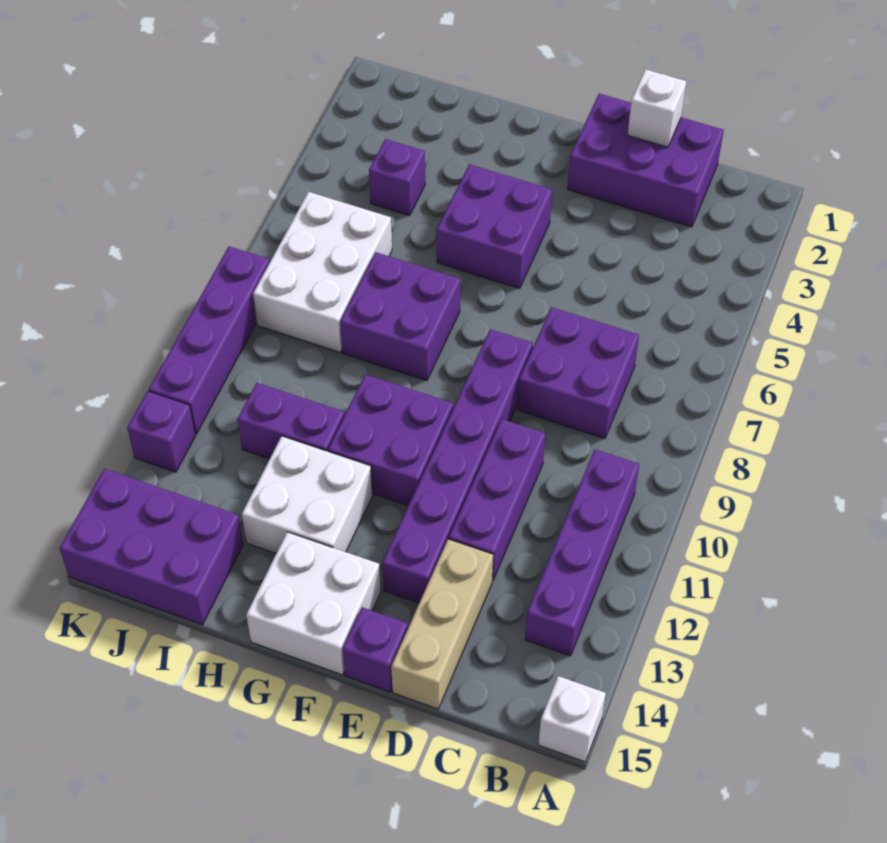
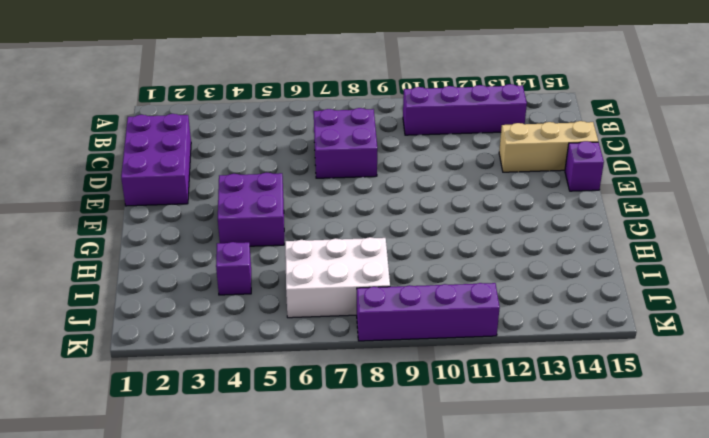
none -> white brick A15 level 1
none -> purple brick D10:D12 level 1
none -> purple brick E8:E13 level 1

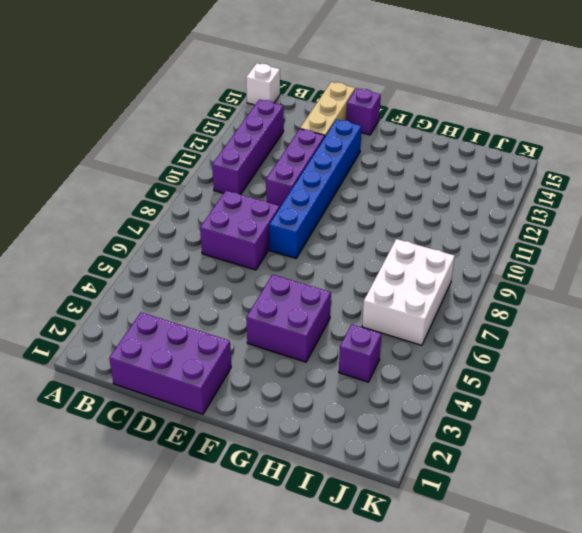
blue brick E8:E13 level 1 -> purple brick E8:E13 level 1
none -> purple brick F10:G11 level 1
none -> white brick F14:G15 level 1
none -> purple brick G7:H8 level 1

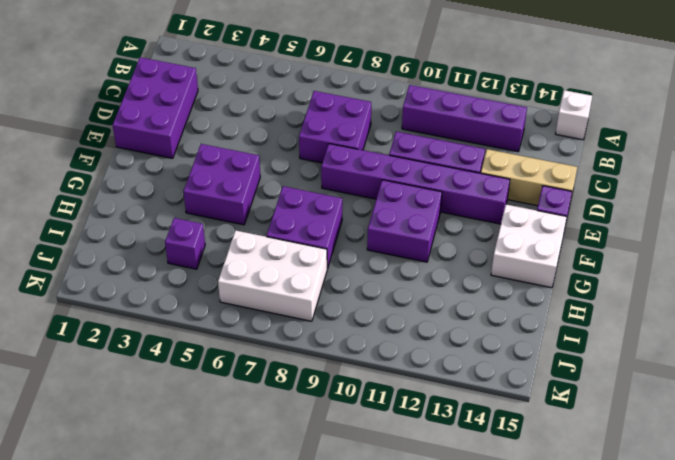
none -> white brick G12:H13 level 1
none -> purple brick H11:I11 level 1
none -> purple brick I14:K15 level 1

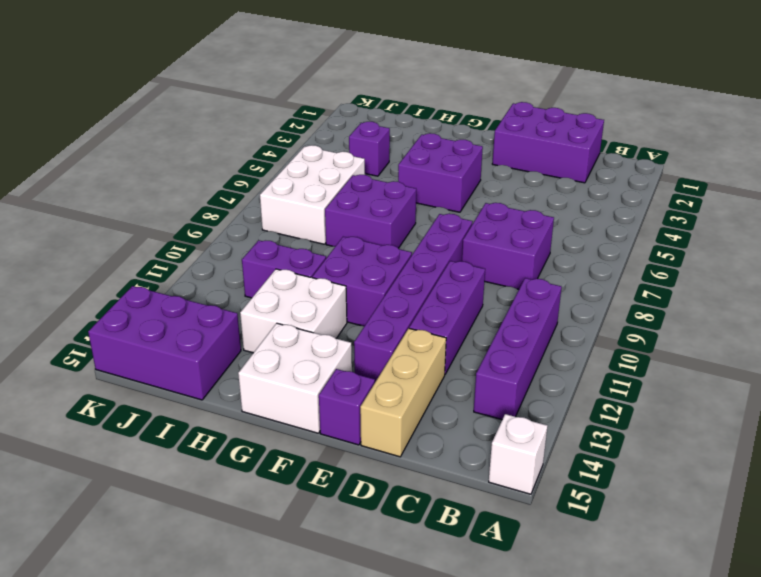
none -> purple brick K8:K11 level 1
none -> purple brick K12 level 1
none -> white brick D1 level 2

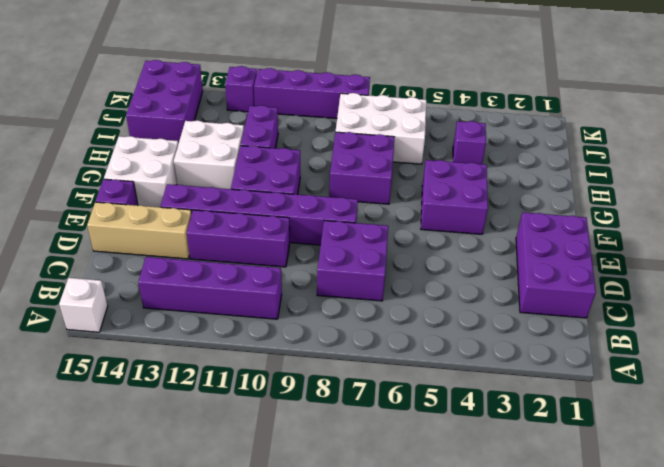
none -> white brick D1 level 2

